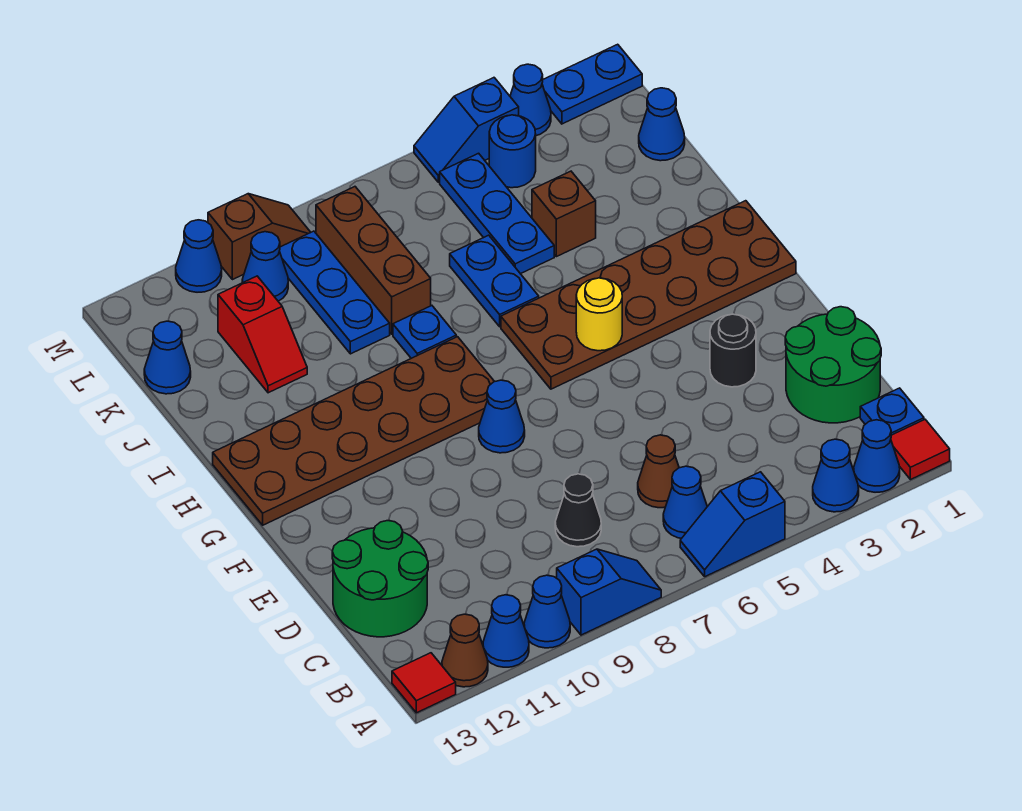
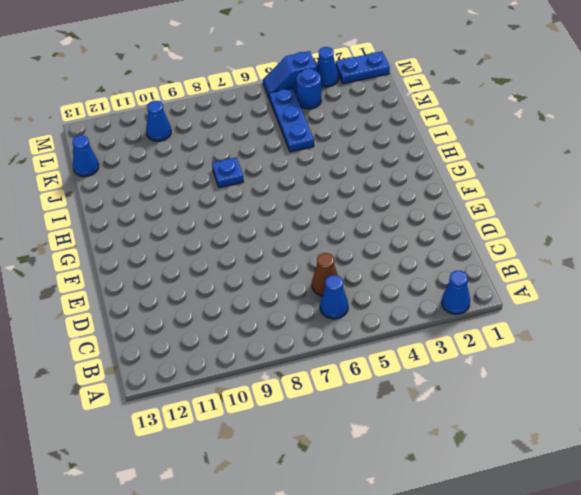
none -> red tile A1 level 1
none -> blue cone A3 level 1
none -> blue slope A5:A6 level 1 top 5
none -> blue slope A8:A9 level 1 top 9

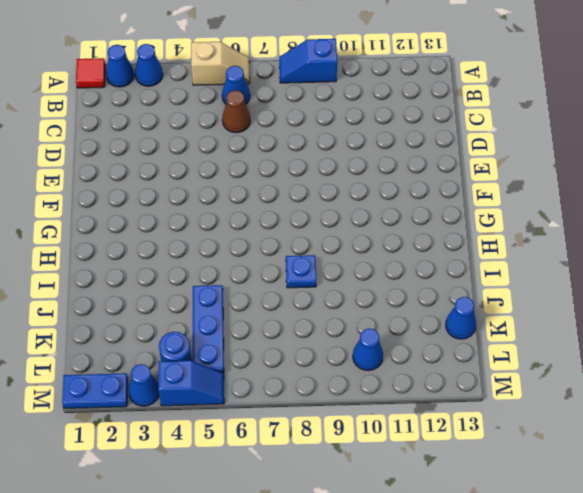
tan slope A5:A6 level 1 top 5 -> blue slope A5:A6 level 1 top 5
none -> blue cone A10 level 1
none -> blue cone A11 level 1
none -> brown cone A12 level 1
none -> red tile A13 level 1

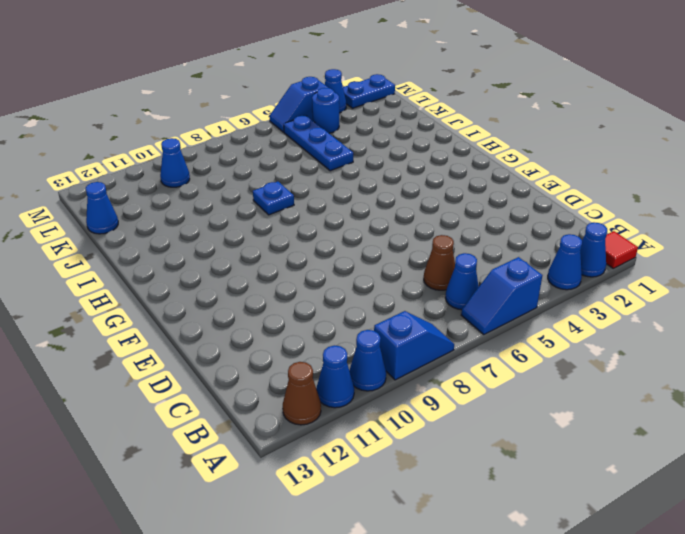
none -> red tile A13 level 1
none -> blue plate B1 level 1
none -> green round brick C1:D2 level 1
none -> black cone C8 level 1

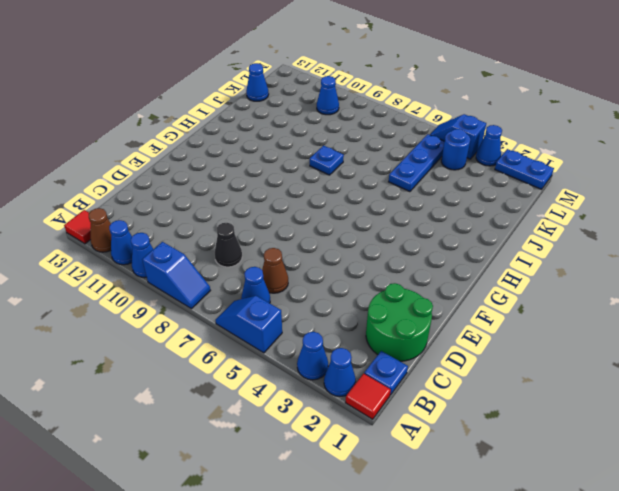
none -> green round brick C12:D13 level 1
none -> black round brick E3 level 1
none -> blue cone F8 level 1
none -> brown plate G1:H6 level 1

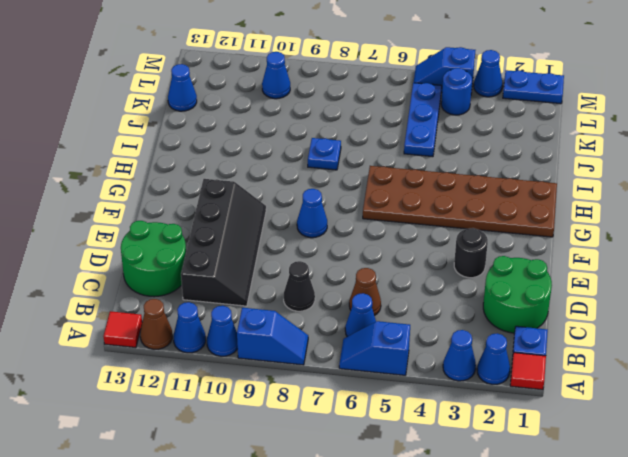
black slope C10:F11 level 1 top 11 -> none
none -> brown plate G8:H13 level 1
none -> blue plate I6:J6 level 1
none -> brown brick J4 level 1
none -> brown brick J8:L8 level 1

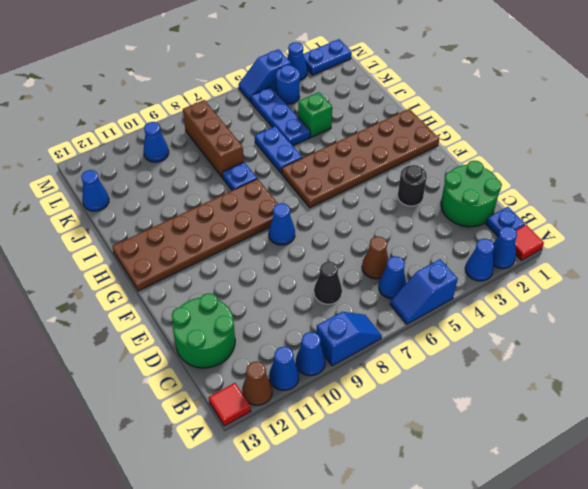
green brick J4 level 1 -> brown brick J4 level 1
none -> blue plate J9:L9 level 1
none -> red slope J11:K11 level 1 top K
none -> blue cone K1 level 1
none -> brown slope M9:M10 level 1 top 10

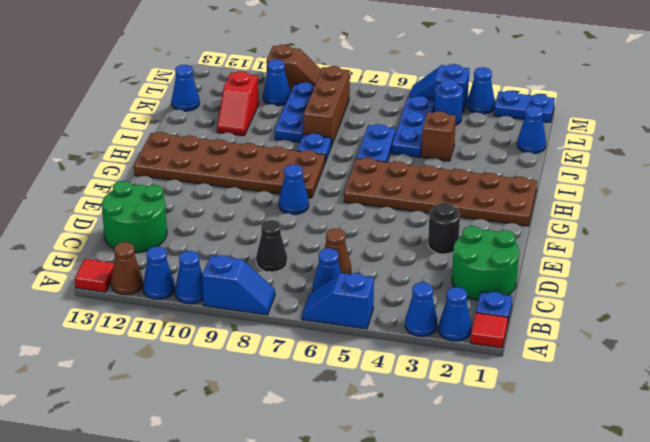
none -> blue cone M11 level 1
none -> yellow round brick G5 level 2

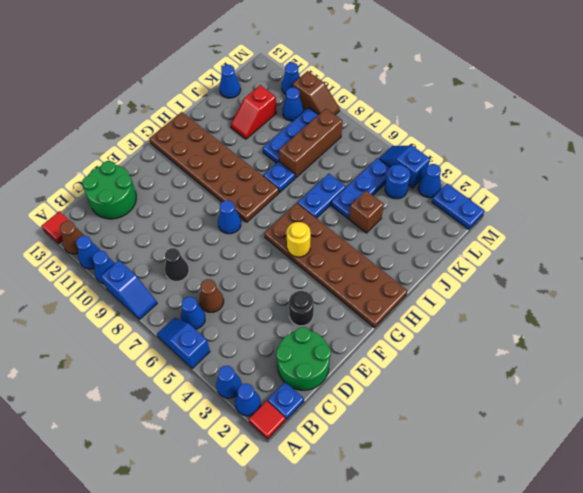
none -> blue cone K1 level 1

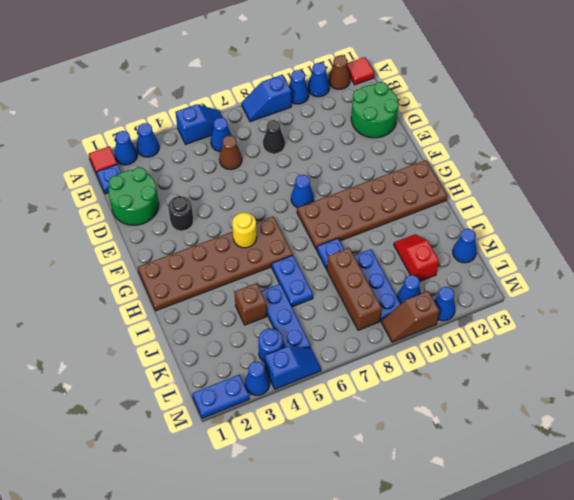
none -> blue cone K1 level 1

